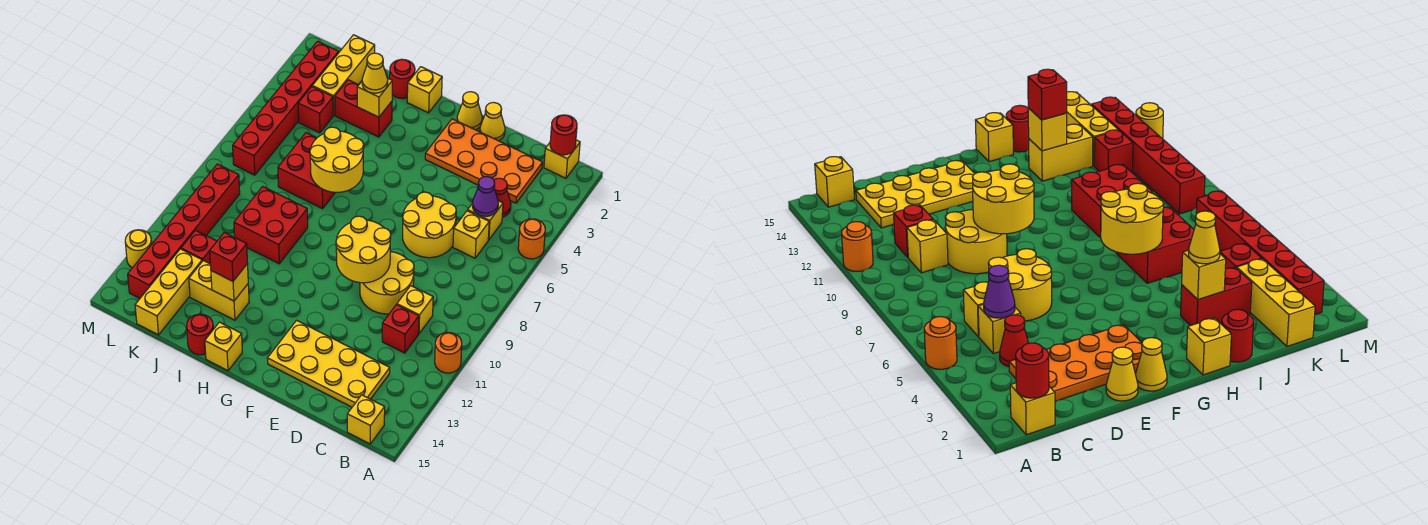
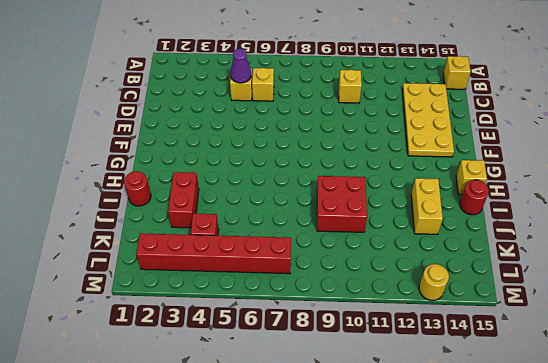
none -> orange round brick A5 level 1
none -> orange round brick A11 level 1
none -> yellow brick B1 level 1
none -> orange plate C2:F3 level 1

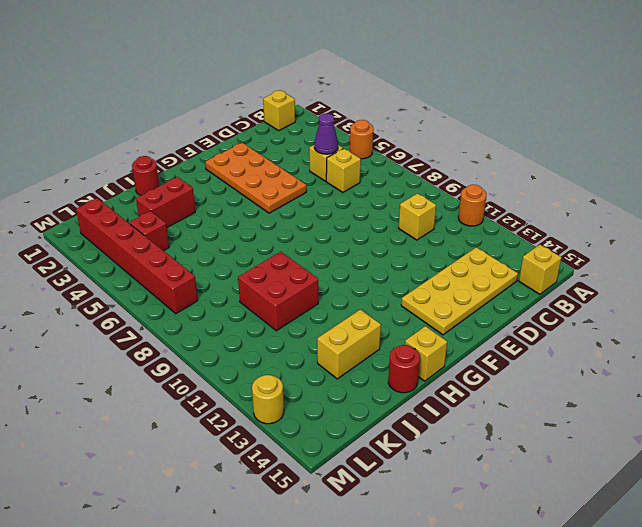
orange plate E2:F5 level 1 -> orange plate C2:F3 level 1
none -> red cone C4 level 1
none -> red brick C11 level 1
none -> yellow round brick D6:E7 level 1
none -> yellow round brick D9:E10 level 1

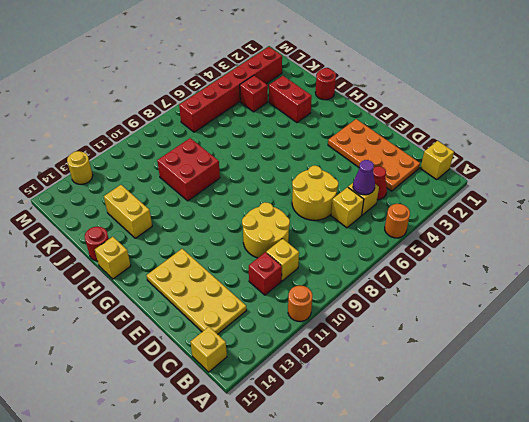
none -> yellow cone E1 level 1
none -> yellow cone F1 level 1
none -> yellow brick H1 level 1
none -> red brick I6:J7 level 1

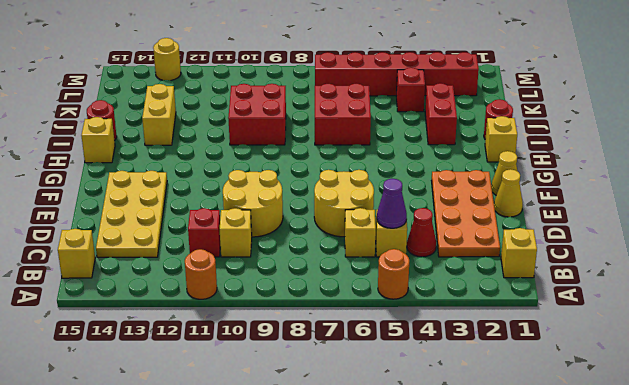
none -> yellow brick K1:K3 level 1
none -> red brick K12 level 1
none -> yellow brick K13:K15 level 1
none -> red brick L9:L14 level 1

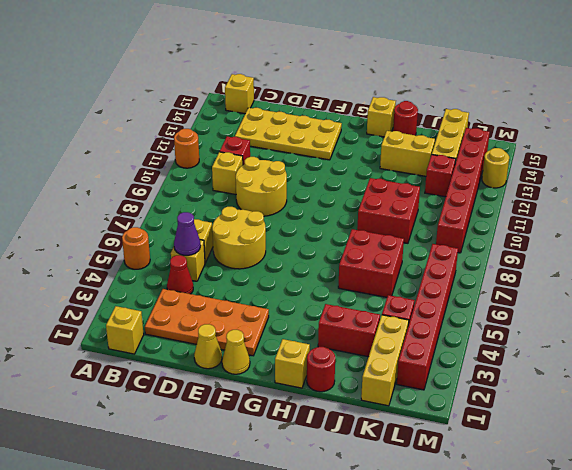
none -> red round brick B1 level 2
none -> yellow round brick E9:F10 level 2
none -> yellow round brick H6:I7 level 2
none -> yellow brick I3 level 2

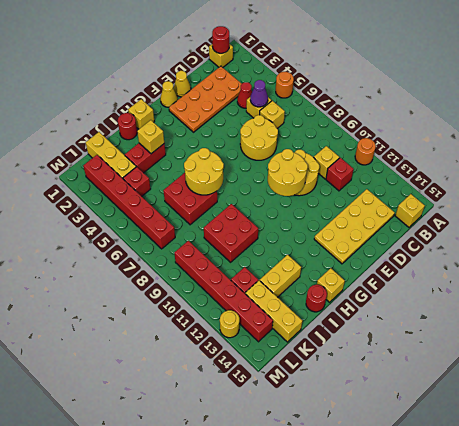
none -> yellow brick I13 level 2
none -> yellow cone I3 level 3
none -> red brick I13 level 3

